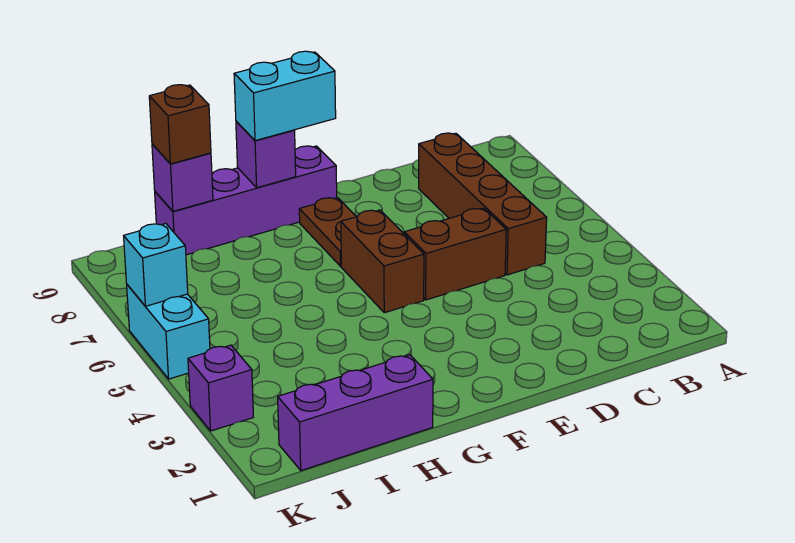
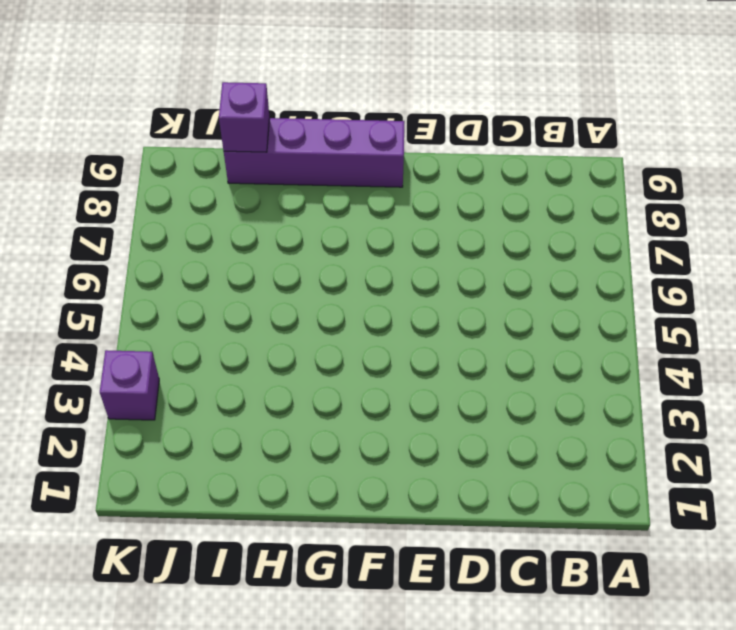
none -> brown brick C5:C8 level 1
none -> brown brick D5:E5 level 1
none -> brown brick F5:F6 level 1

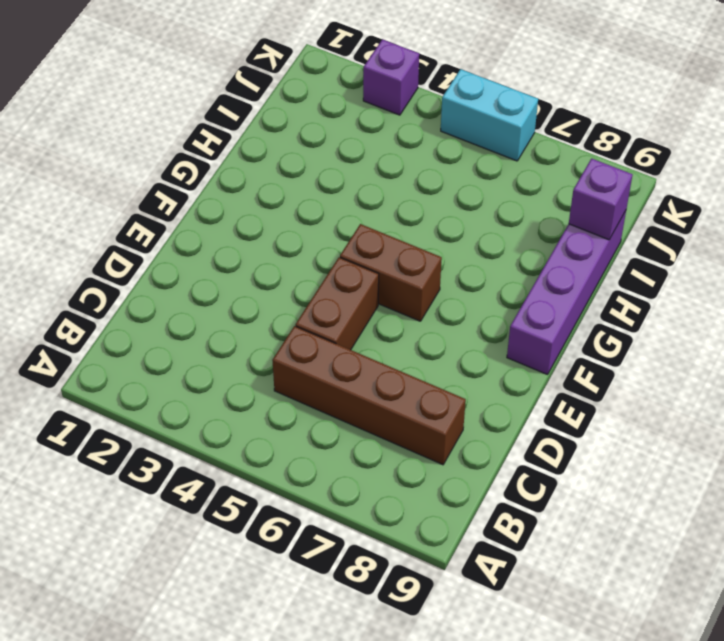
none -> brown plate F7:F8 level 1
none -> purple brick H1:J1 level 1
none -> purple brick G9 level 2

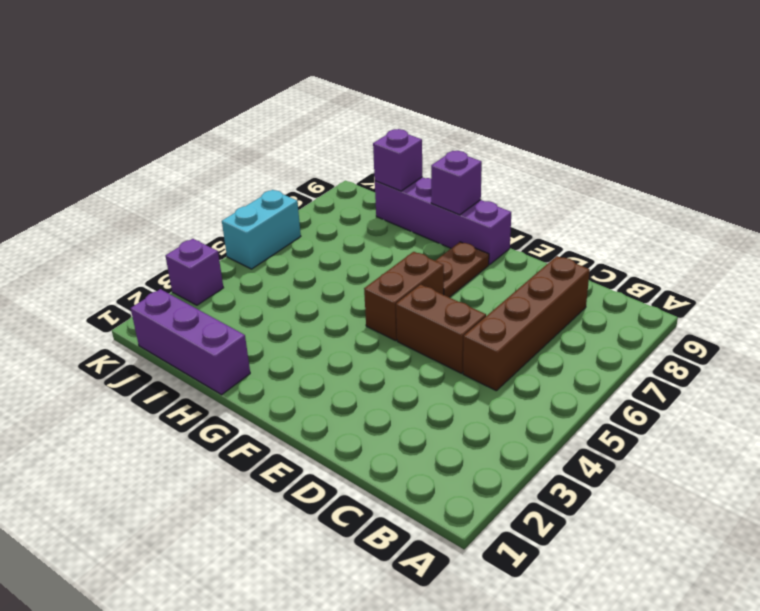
none -> cyan brick K6 level 2
none -> cyan brick F9:G9 level 3
none -> brown brick I9 level 3

